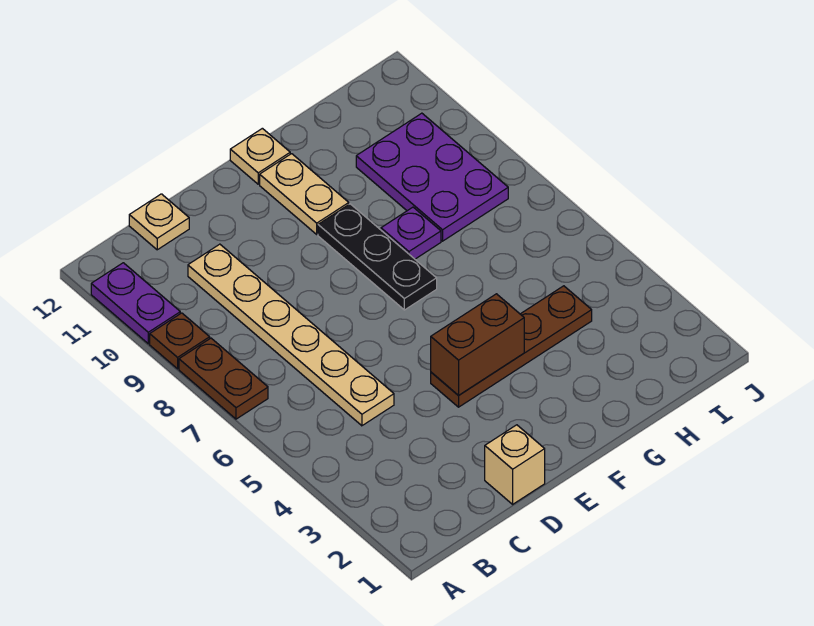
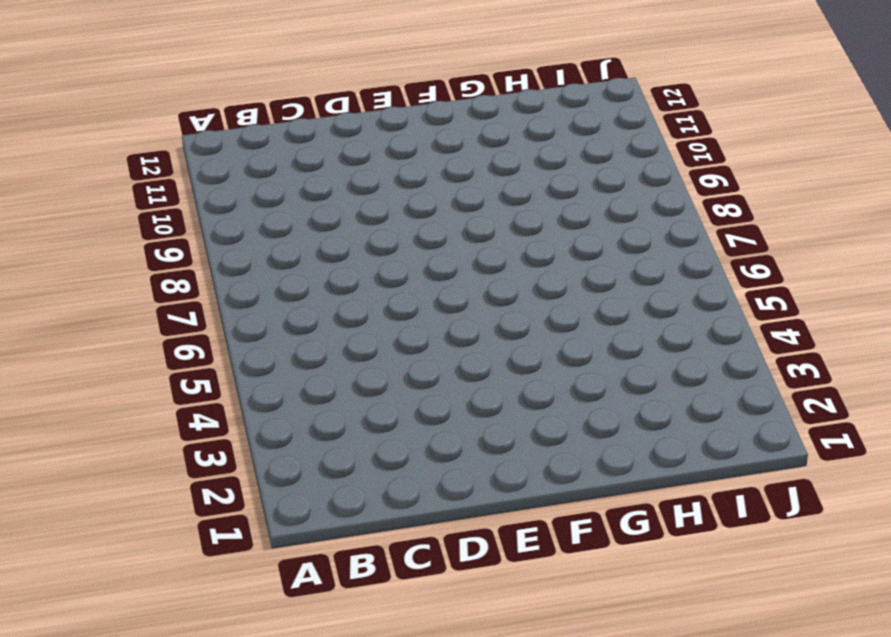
none -> brown plate A7:A8 level 1
none -> brown plate A9 level 1
none -> purple plate A10:A11 level 1

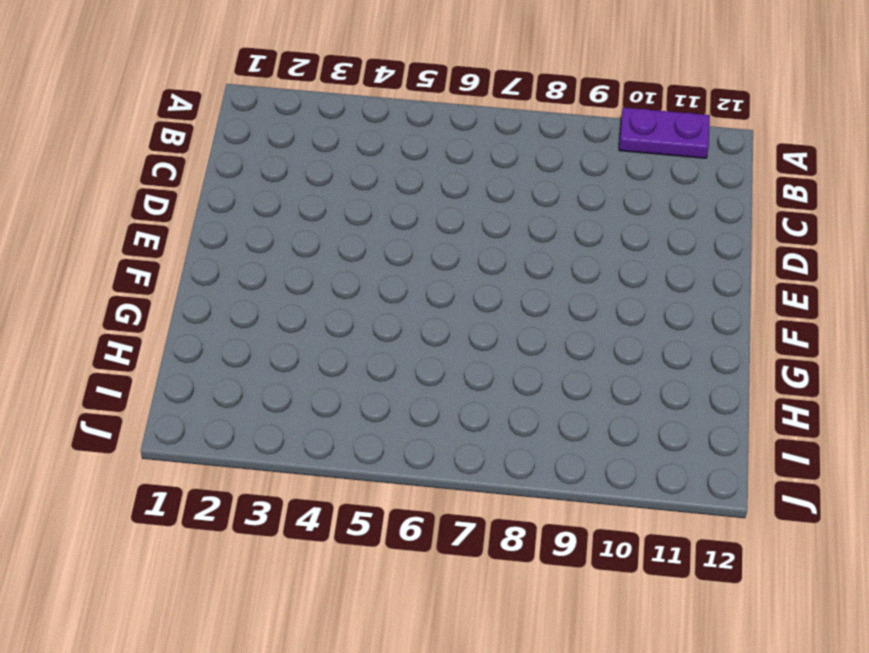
none -> brown plate A7:A8 level 1
none -> brown plate A9 level 1
none -> tan plate C5:C10 level 1

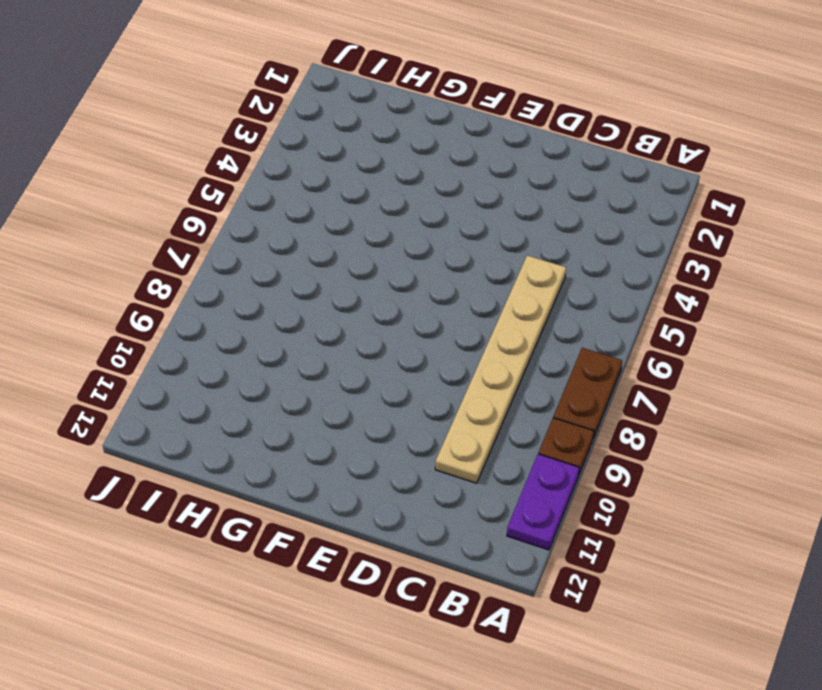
none -> tan plate C12 level 1
none -> tan brick D1 level 1
none -> brown plate E4:H4 level 1

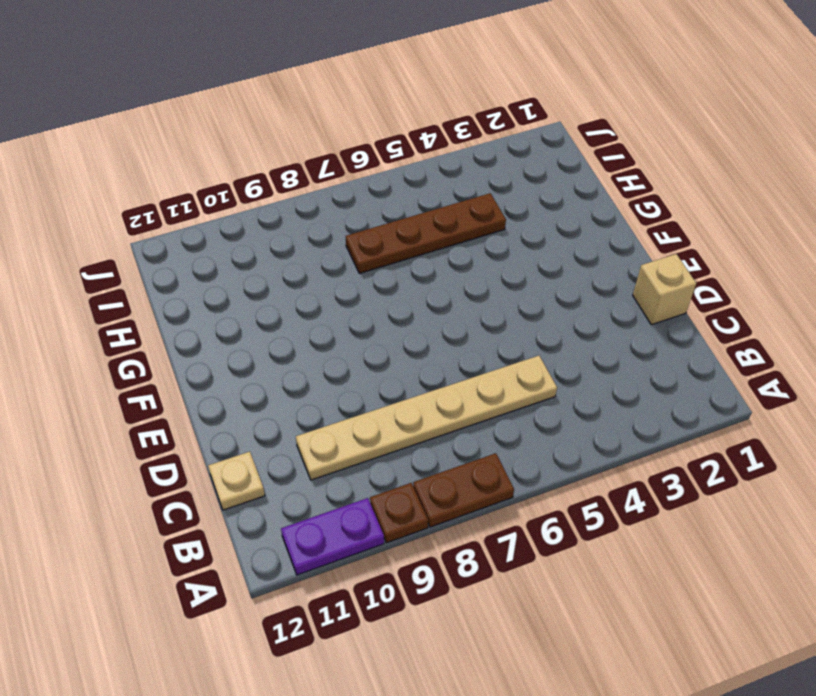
brown plate H4:H7 level 1 -> brown plate E4:H4 level 1
none -> black plate F7:F9 level 1
none -> tan plate F10:F11 level 1
none -> tan plate F12 level 1

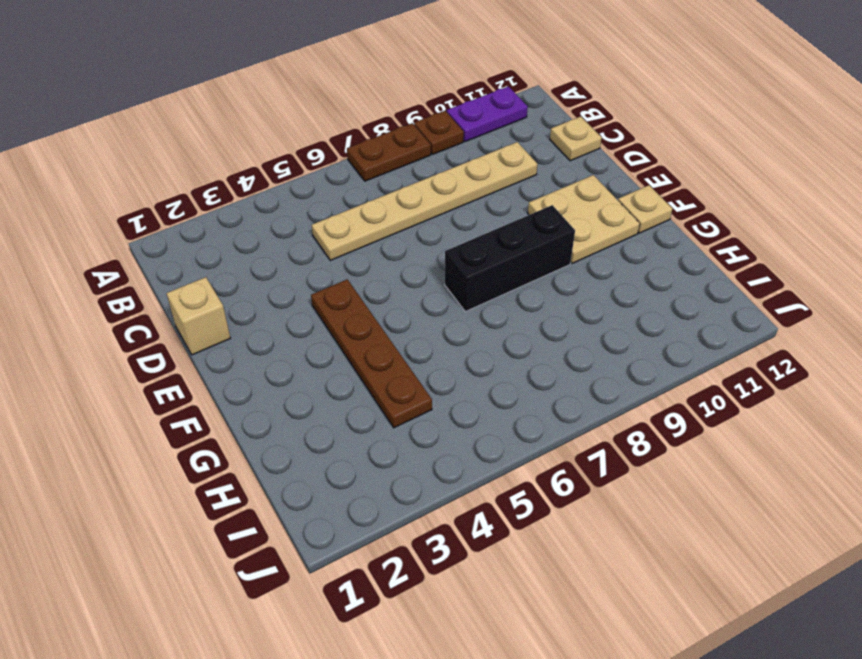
tan plate E10:F11 level 1 -> tan plate F10:F11 level 1
black brick F7:F9 level 1 -> black plate F7:F9 level 1
none -> purple plate G8 level 1
none -> purple plate H8:I10 level 1
none -> brown brick E4:F4 level 2

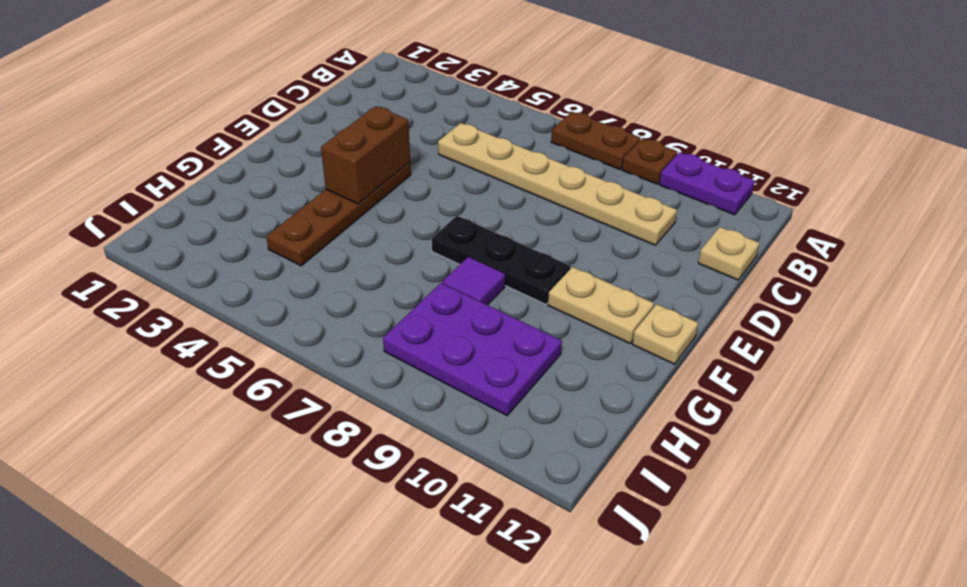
purple tile G8 level 1 -> purple plate G8 level 1
none -> tan brick D1 level 1

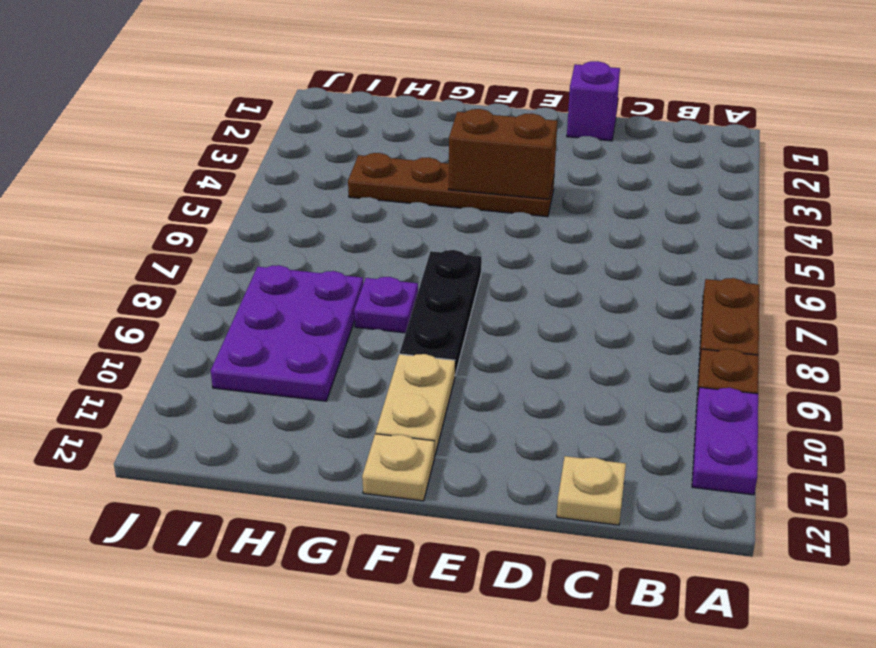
purple brick D1 level 1 -> tan brick D1 level 1
none -> tan plate C5:C10 level 1

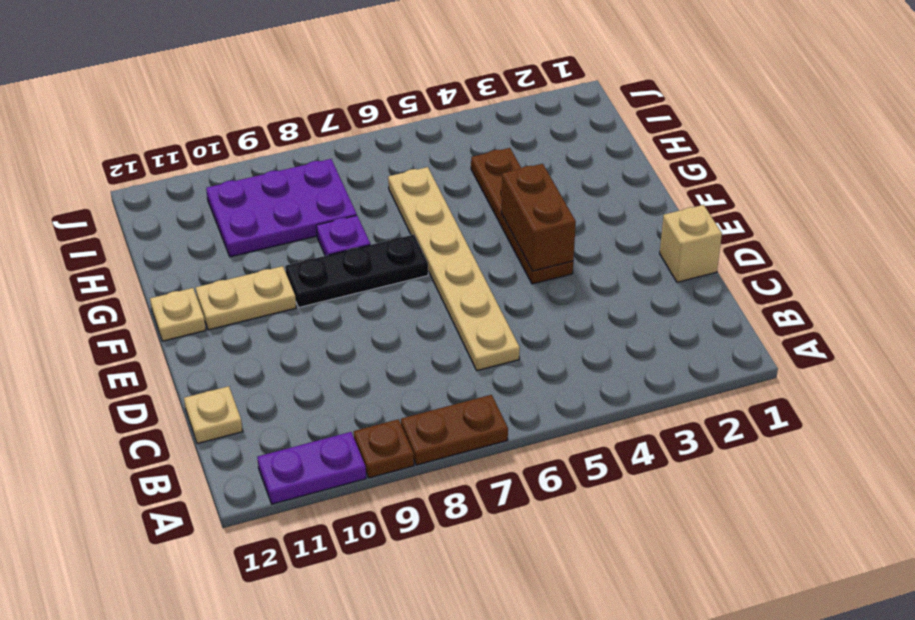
tan plate C6:H6 level 1 -> tan plate C5:C10 level 1

